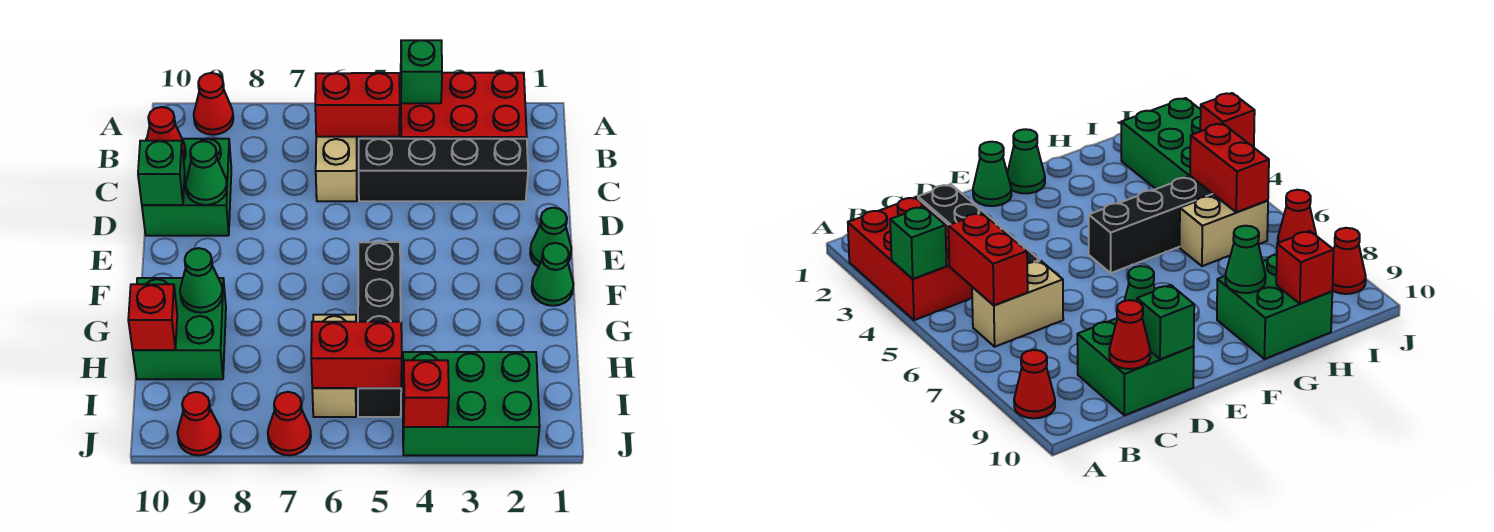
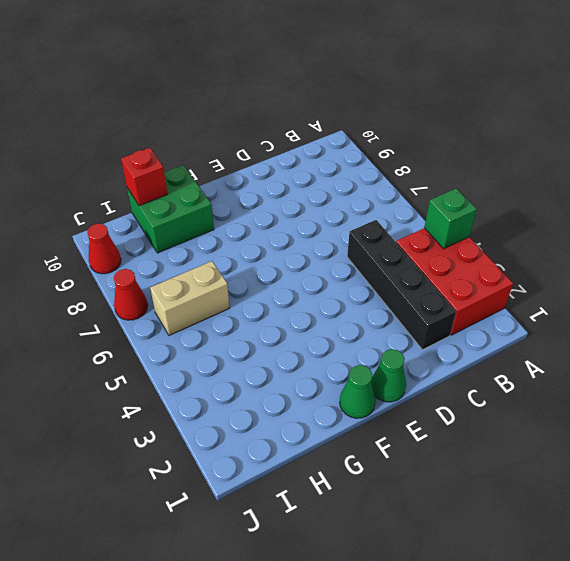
none -> red cone A9 level 1
none -> tan brick B6:C6 level 1
none -> green brick C9:D10 level 1

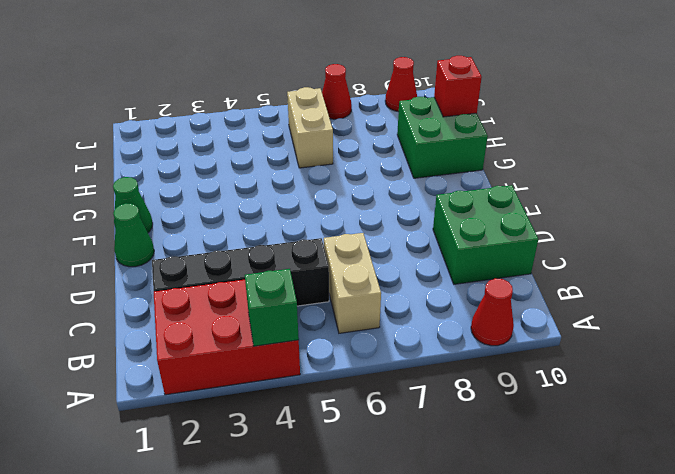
none -> black brick F5:I5 level 1
none -> green brick I2:J4 level 1
none -> red brick B5:B6 level 2

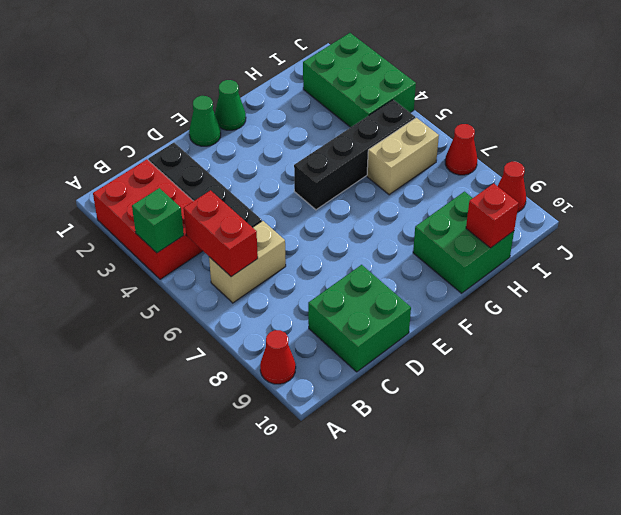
none -> red cone C10 level 2
none -> green cone D9 level 2
none -> green brick D10 level 2

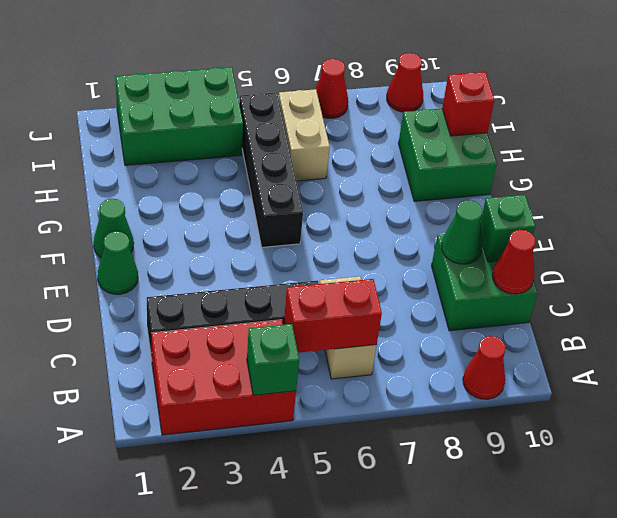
none -> green cone G9 level 2
none -> red brick I5:I6 level 2
none -> red brick J4 level 2

